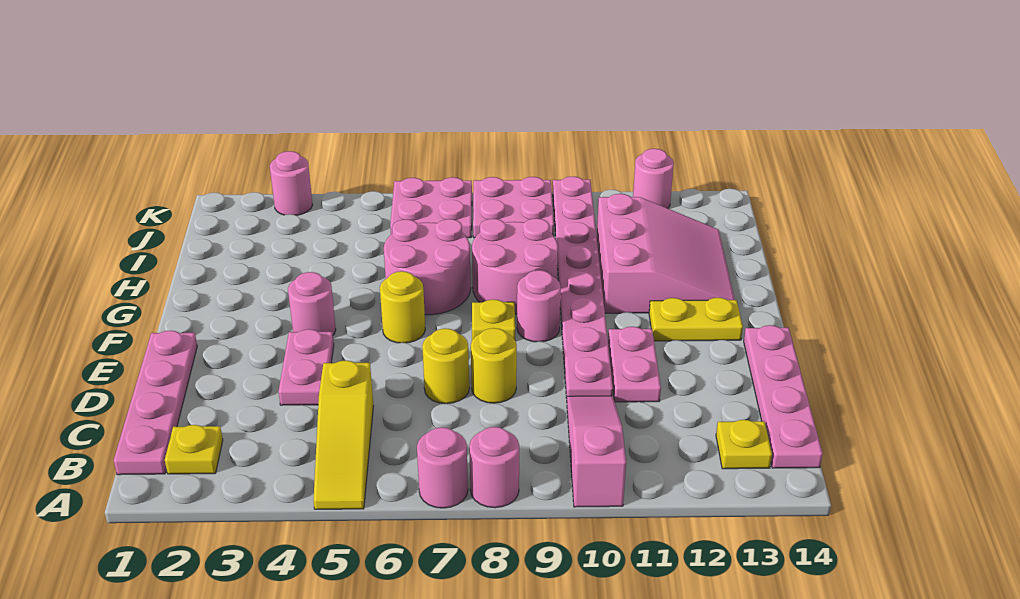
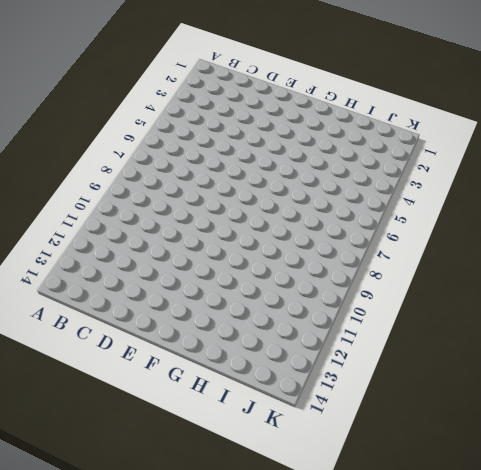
none -> yellow slope A5:C5 level 1 top C
none -> pink round brick A7 level 1
none -> pink round brick A8 level 1

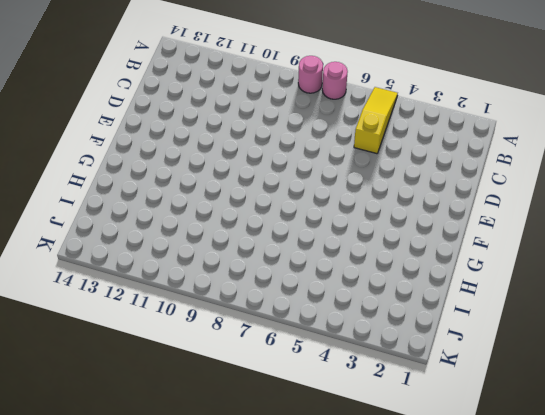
none -> pink slope A10:C10 level 1 top A
none -> pink plate B1:E1 level 1
none -> yellow plate B2 level 1

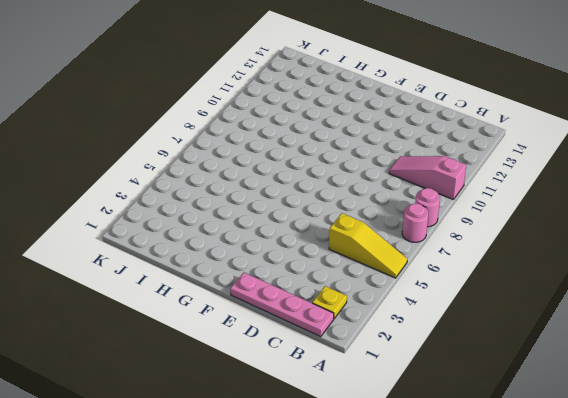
none -> yellow plate B13 level 1
none -> pink plate B14:E14 level 1
none -> pink plate D4:E4 level 1

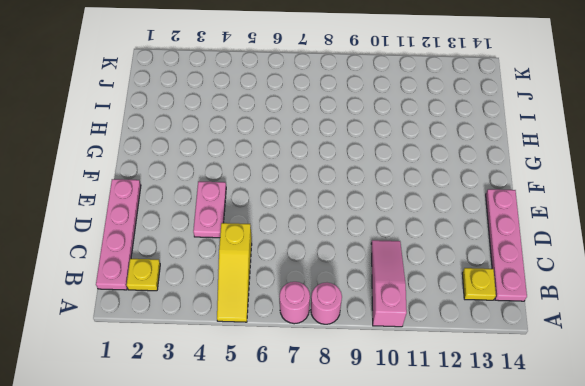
none -> yellow round brick D7 level 1
none -> yellow round brick D8 level 1
none -> pink plate D10:K10 level 1

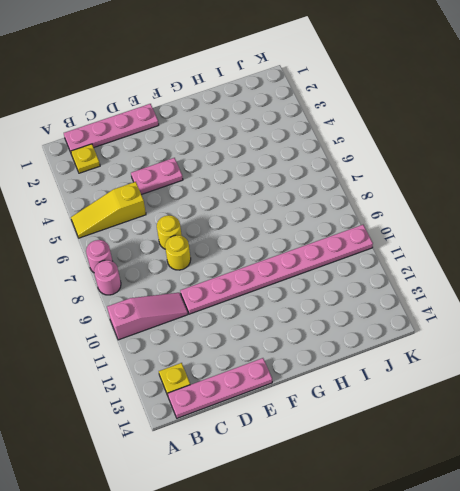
none -> pink plate D11:E11 level 1
none -> pink round brick F4 level 1
none -> yellow round brick F6 level 1

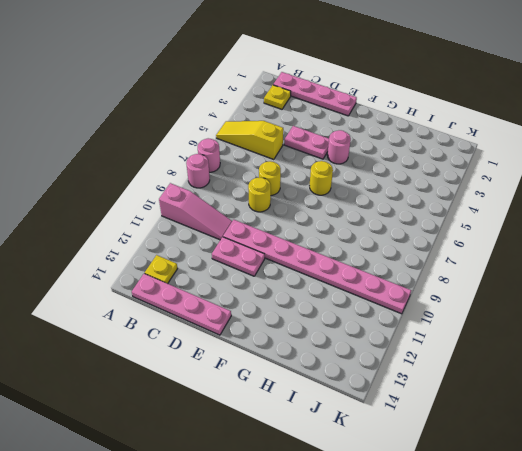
none -> yellow plate F8 level 1
none -> pink round brick F9 level 1
none -> yellow plate F12:F13 level 1

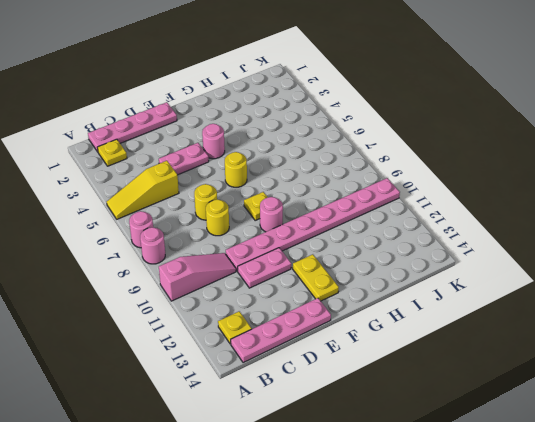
none -> pink round brick G6:H7 level 1
none -> pink round brick G8:H9 level 1
none -> pink slope G11:I13 level 1 top 11

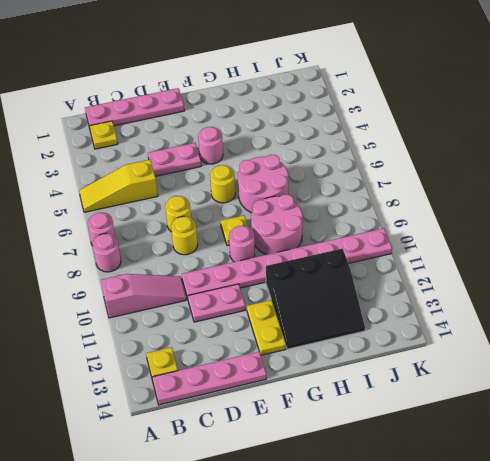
black slope G11:I13 level 1 top 11 -> pink slope G11:I13 level 1 top 11
none -> pink plate J6:K7 level 1
none -> pink plate J8:K9 level 1
none -> pink round brick K3 level 1

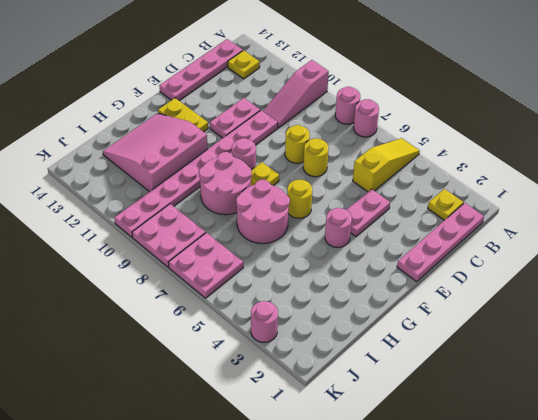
none -> pink round brick K12 level 1

